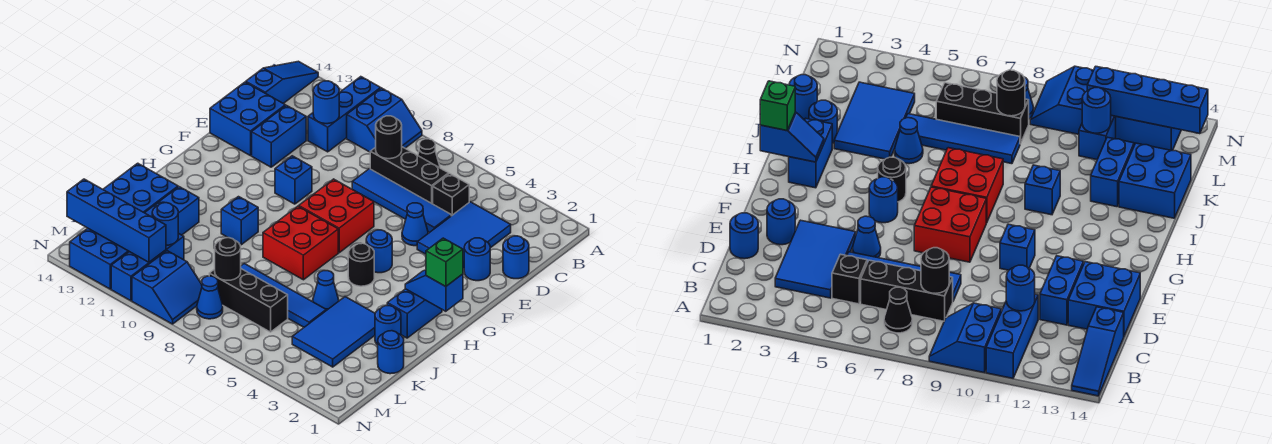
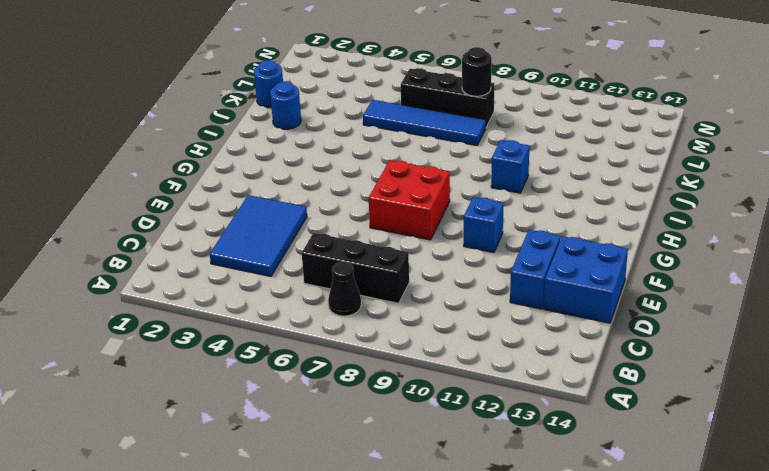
none -> blue slope A9:B10 level 1 top 10
none -> blue brick A11:C11 level 1
none -> blue slope A14:C14 level 1 top C
none -> black brick C5 level 1

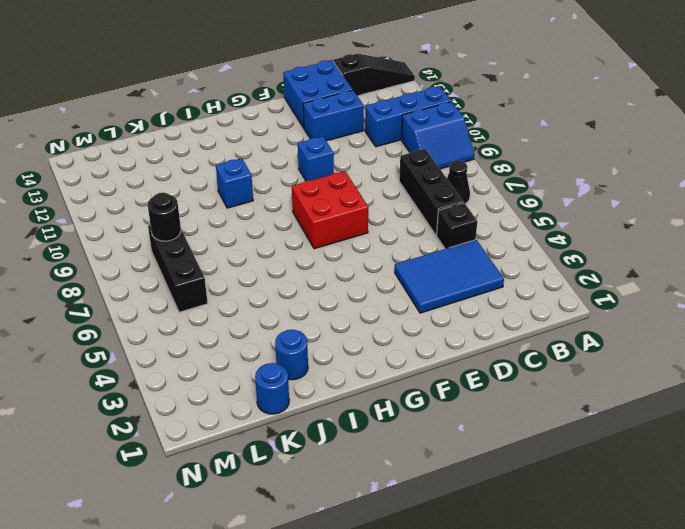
black slope A14:C14 level 1 top C -> blue slope A14:C14 level 1 top C
none -> blue round brick D1 level 1
none -> blue tile D5:D8 level 1
none -> blue round brick E2 level 1
none -> blue cone E5 level 1

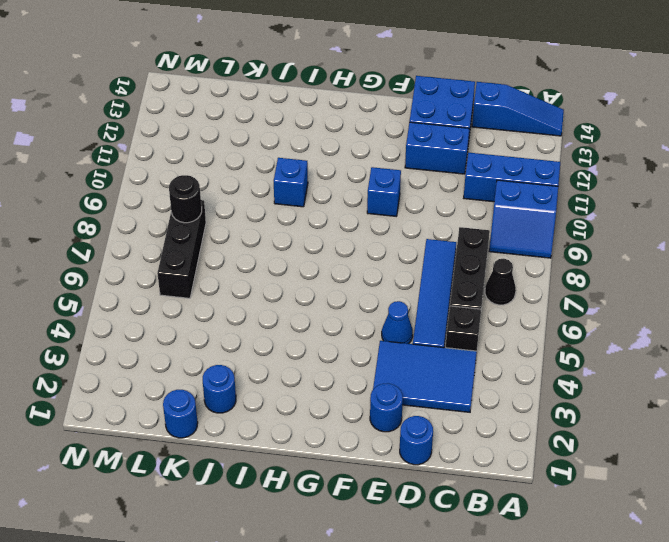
none -> red brick F7:G8 level 1
none -> blue round brick G5 level 1
none -> blue brick H2:I2 level 1
none -> black round brick H5 level 1

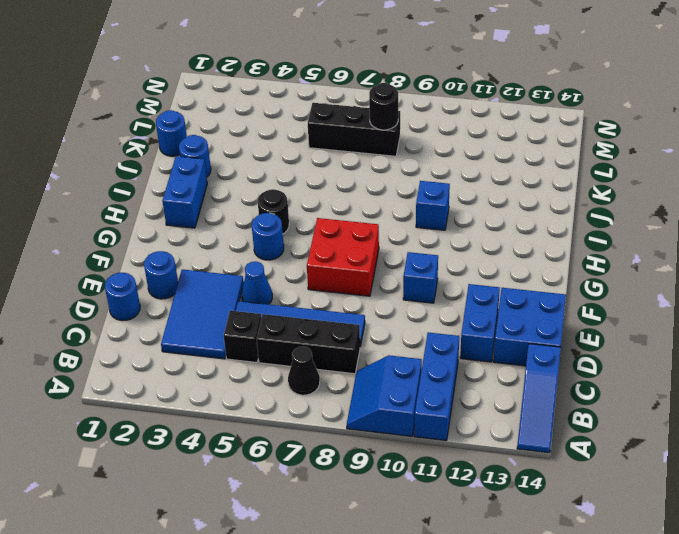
none -> red brick H7:I8 level 1
none -> blue tile J3:L4 level 1
none -> blue cone J5 level 1
none -> blue brick J12:K12 level 1

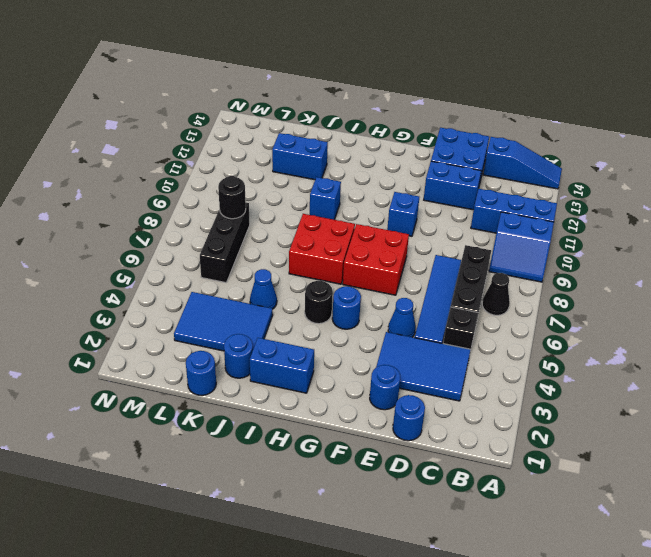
none -> blue brick J13:K14 level 1
none -> blue tile K5:K8 level 1
none -> blue brick L11:N11 level 1
none -> blue cone M8 level 1

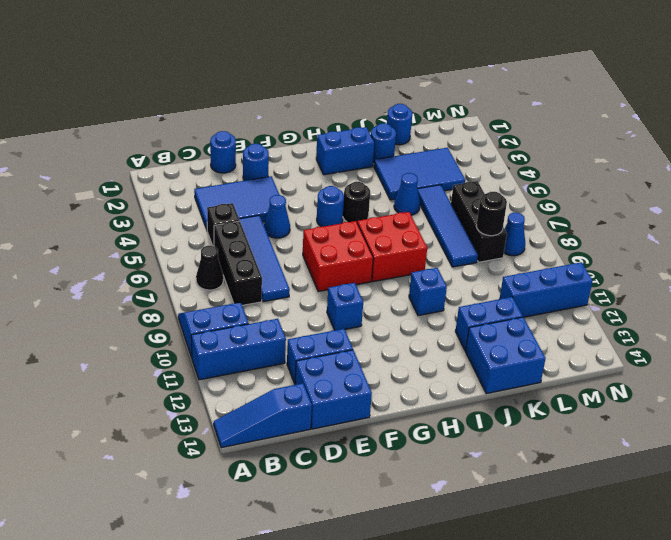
none -> blue slope M9:N10 level 1 top 10
none -> blue brick M12:N13 level 1
none -> black round brick C8 level 2
none -> blue round brick C11 level 2

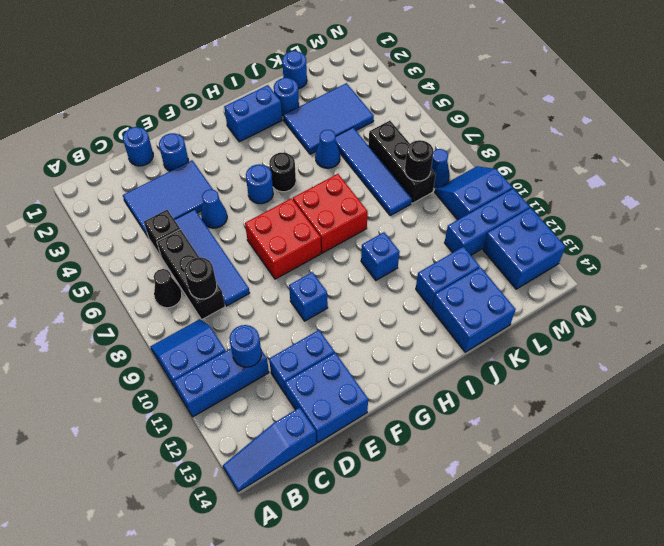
none -> blue slope H1:H2 level 2 top 1
none -> blue round brick L11 level 2
none -> blue brick M11:M14 level 2
none -> green brick H1 level 3

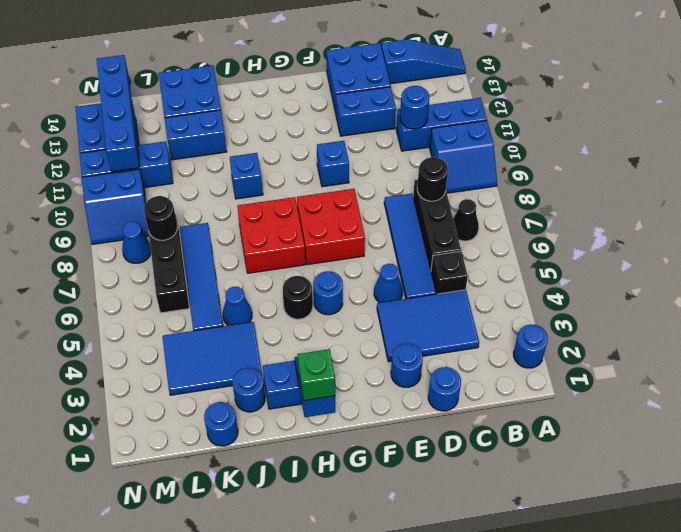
blue round brick A2 level 1 -> blue round brick L11 level 2

